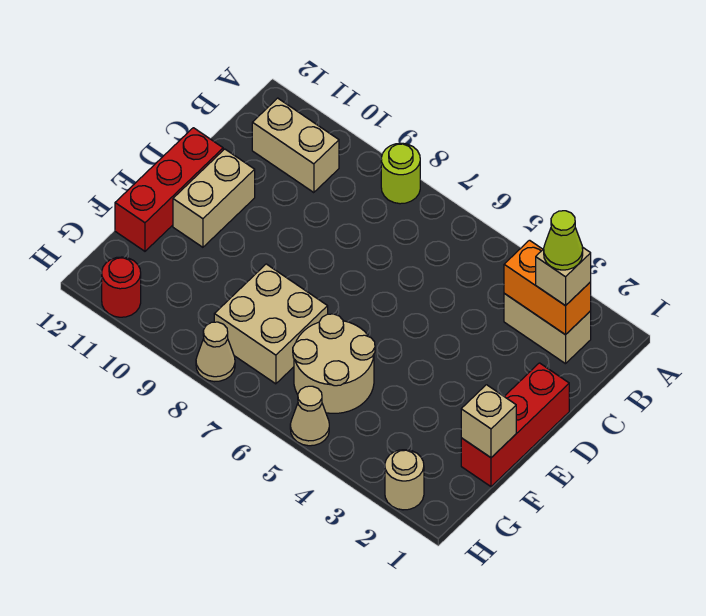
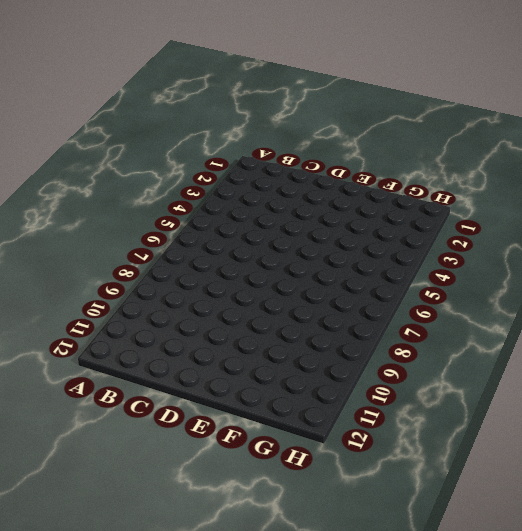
none -> lime round brick A8 level 1
none -> tan brick B2:B3 level 1
none -> tan brick B10:B11 level 1

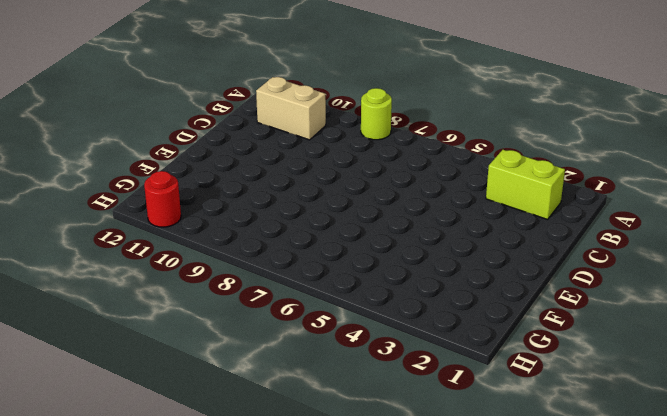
lime brick B2:B3 level 1 -> tan brick B2:B3 level 1
none -> red brick D1:F1 level 1
none -> tan brick D11:E11 level 1
none -> red brick D12:F12 level 1

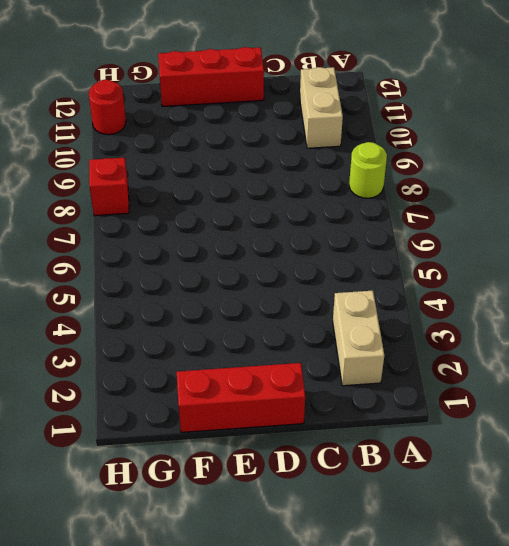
red brick H8 level 1 -> tan cone H8 level 1
none -> tan brick D11:E11 level 1
none -> tan round brick F5:G6 level 1
none -> tan brick F7:G8 level 1

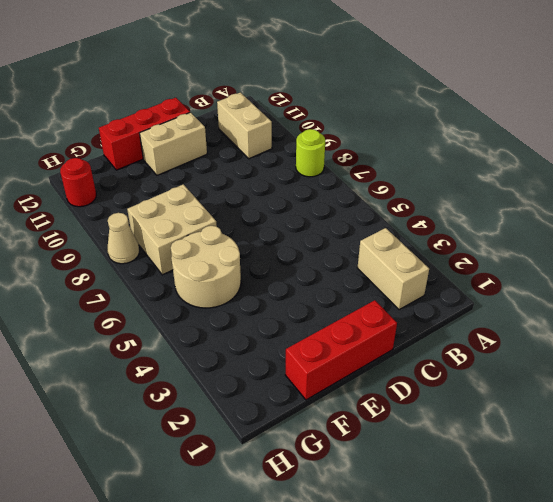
none -> tan round brick H2 level 1
none -> tan cone H5 level 1
none -> orange brick B2:B3 level 2

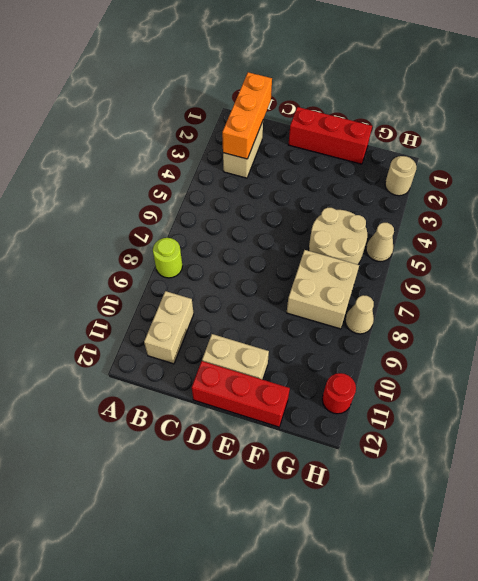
orange brick B1:B3 level 2 -> orange brick B2:B3 level 2
none -> tan brick F1 level 2
none -> tan brick B2 level 3
none -> lime cone B2 level 4

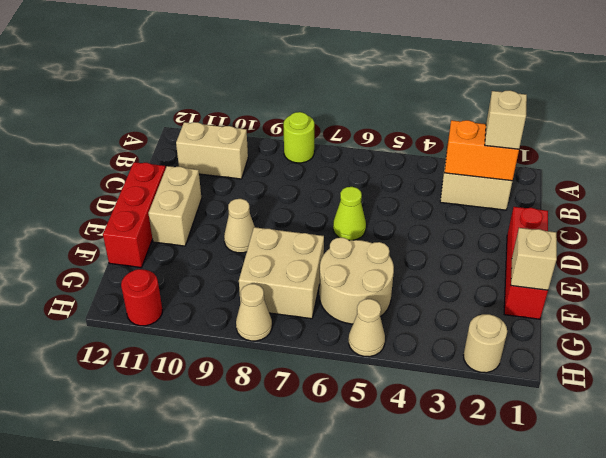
lime cone D6 level 1 -> lime cone B2 level 4
tan cone E9 level 1 -> none

